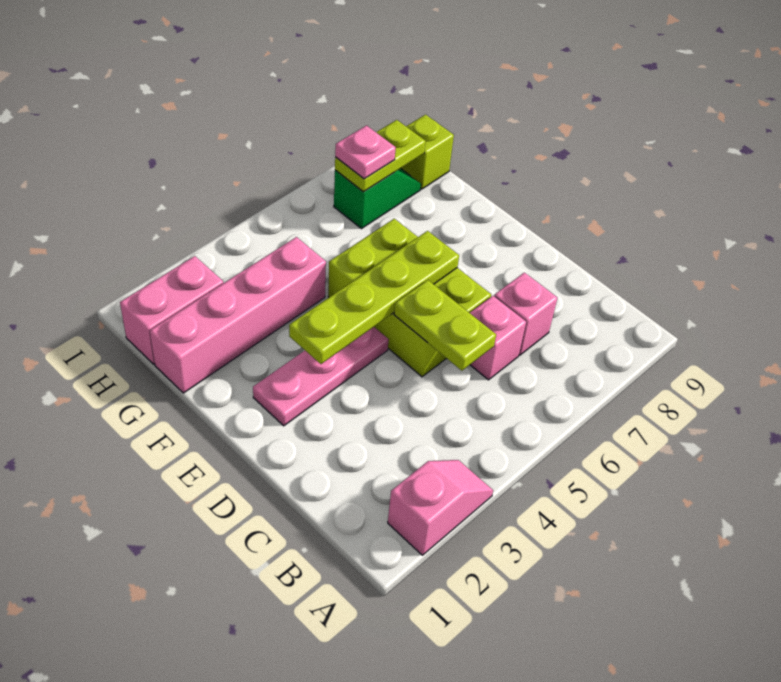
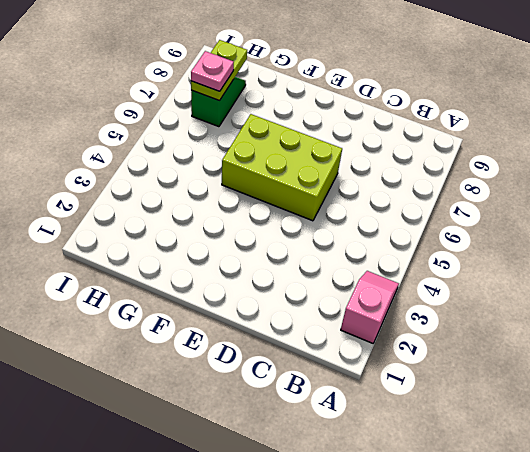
none -> pink brick C6 level 1
none -> pink brick C7 level 1
none -> pink plate E2:E4 level 1

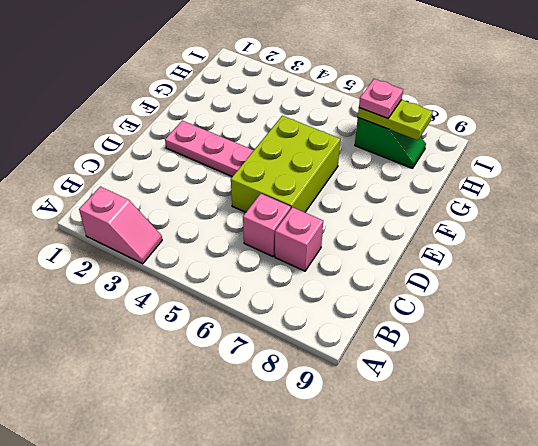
none -> pink brick G1:G4 level 1
none -> pink brick H1:H2 level 1
none -> lime brick H9 level 1

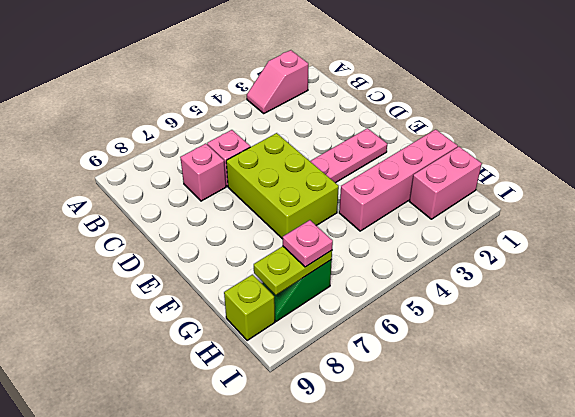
none -> lime plate C5:D5 level 2
none -> lime plate E3:E6 level 2

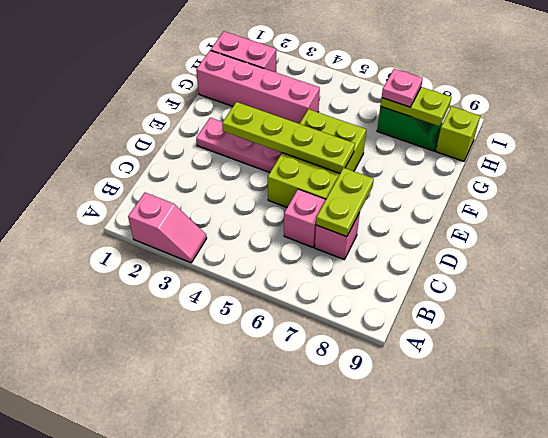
lime plate C7:D7 level 2 -> lime plate C5:D5 level 2

